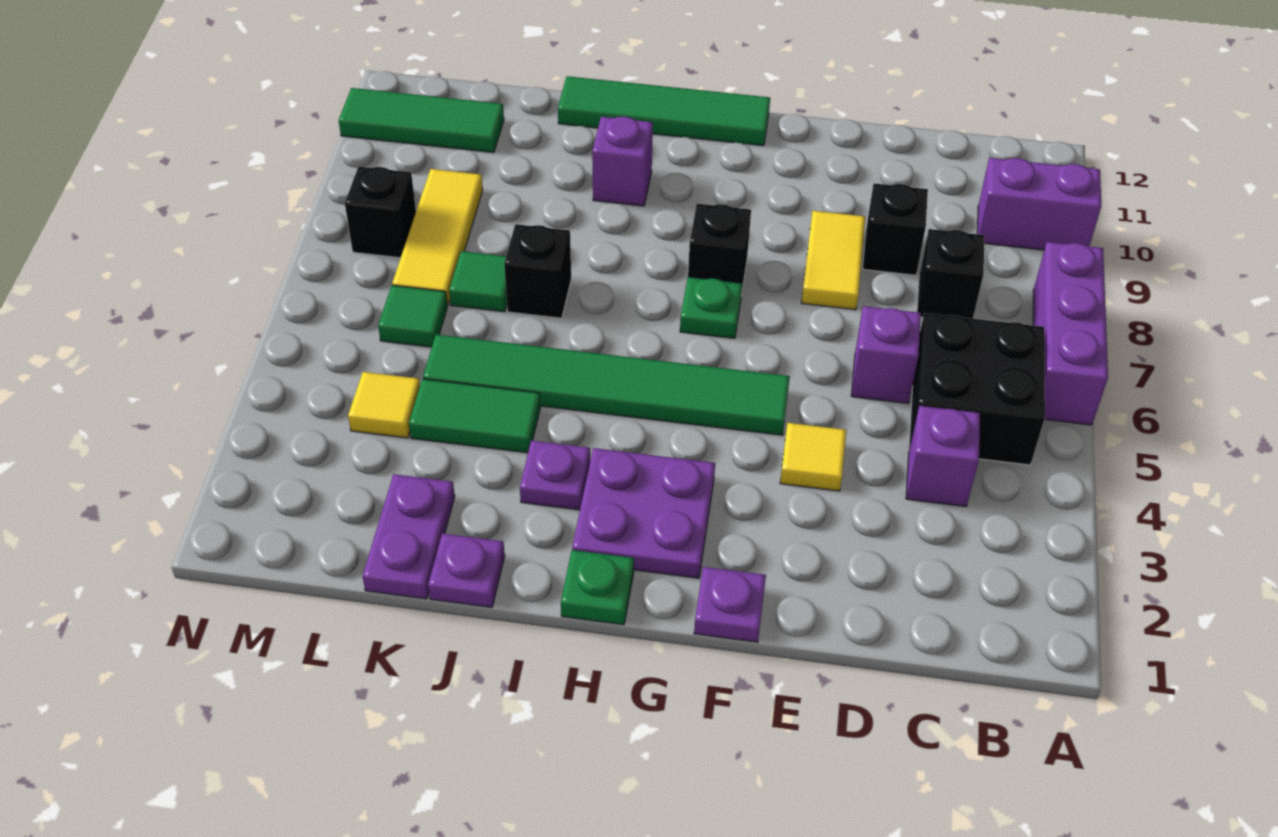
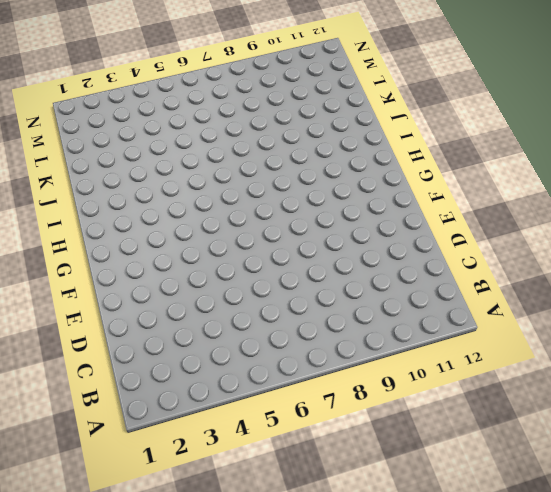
none -> purple brick A6:A8 level 1
none -> purple brick A10:B10 level 1
none -> black brick B5:C6 level 1

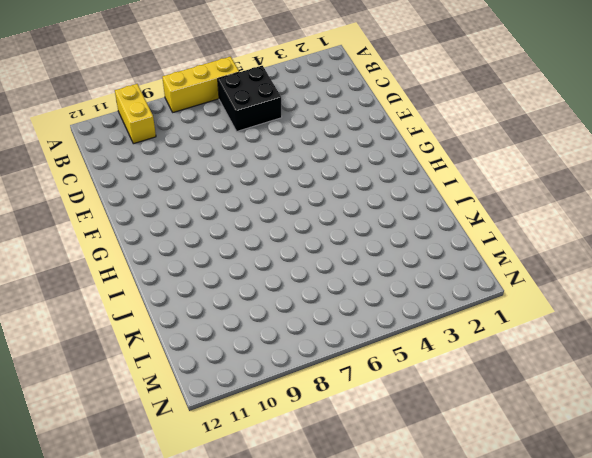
yellow brick A6:A8 level 1 -> purple brick A6:A8 level 1
yellow brick A10:B10 level 1 -> purple brick A10:B10 level 1
none -> purple brick C4 level 1
none -> black brick C8 level 1
none -> purple brick D6 level 1

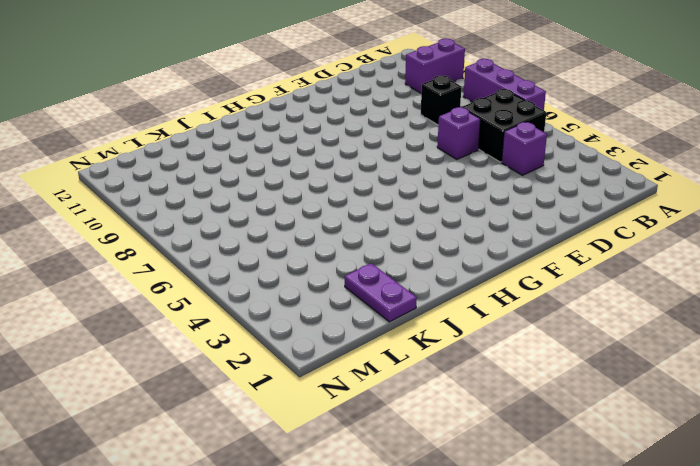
none -> black brick D9 level 1
none -> yellow tile E4 level 1
none -> yellow tile E8:E9 level 1

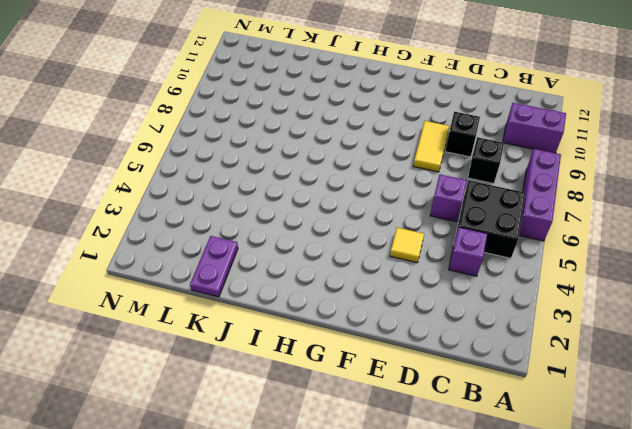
none -> purple plate F1 level 1
none -> green tile F5:K5 level 1
none -> purple plate G2:H3 level 1

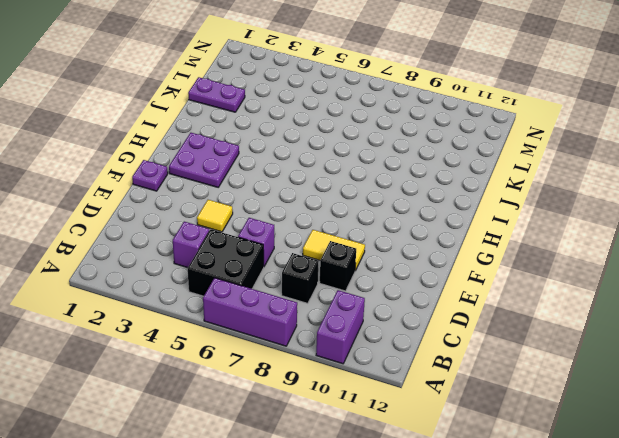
none -> green tile F5:K5 level 1
none -> green plate G7 level 1
none -> black brick G8 level 1

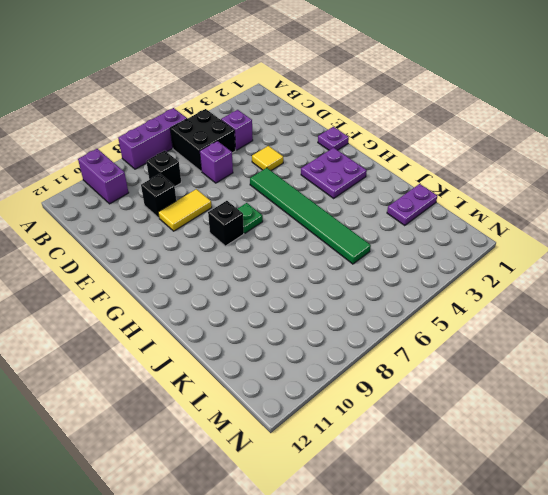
none -> green tile G12:J12 level 1
none -> green plate H1 level 1
none -> purple plate I3 level 1

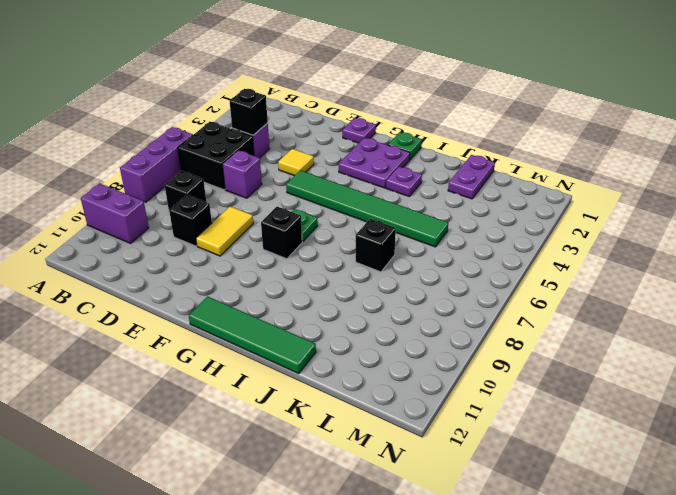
black brick C4 level 2 -> black brick M8 level 1
none -> purple brick I10 level 1
none -> purple plate J1 level 1
none -> green tile J4:K4 level 1

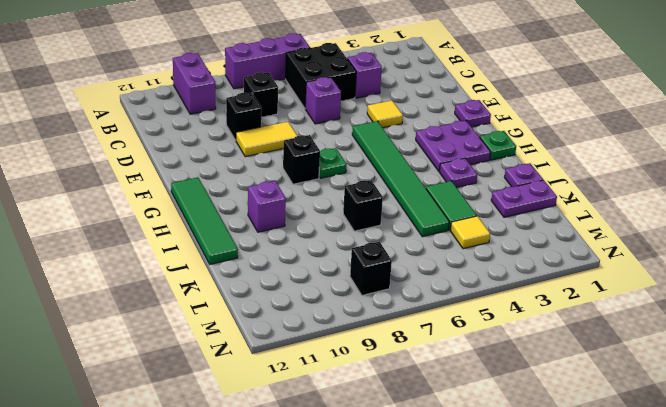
none -> green tile K7 level 1
none -> green tile L6 level 1
none -> yellow tile L7:L9 level 1

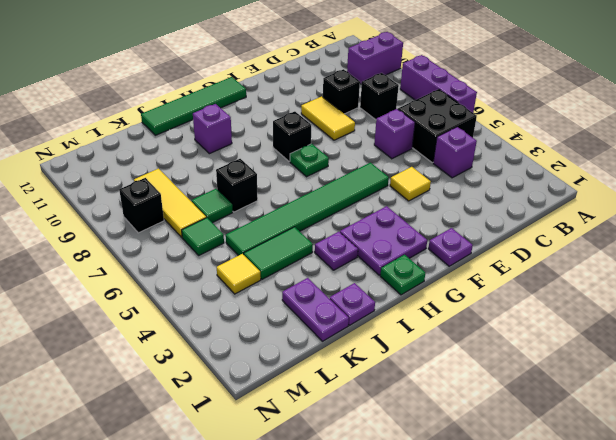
none -> green tile L11:N11 level 1

